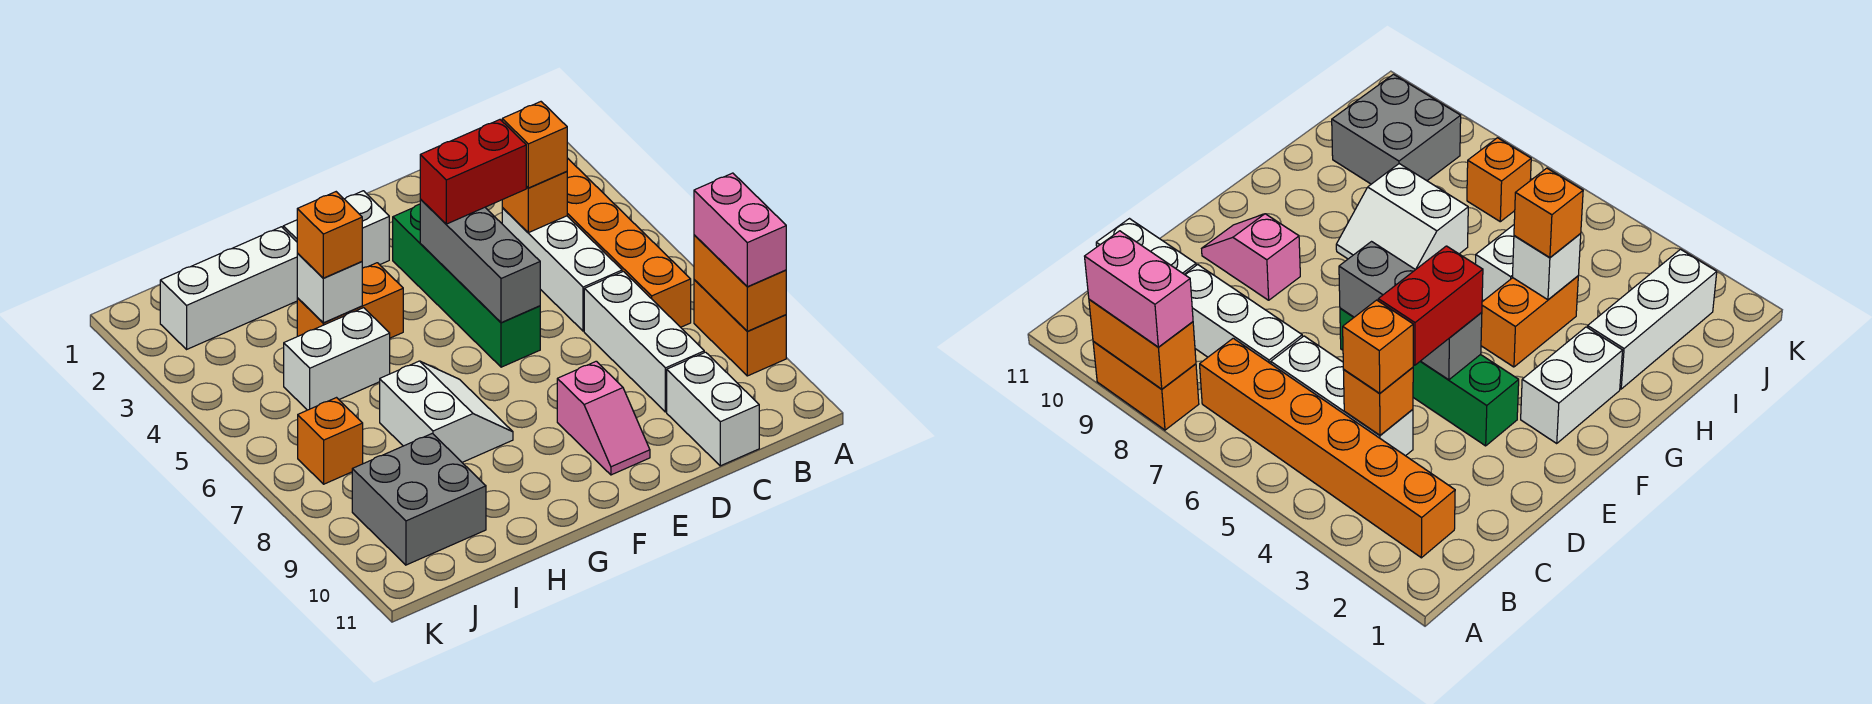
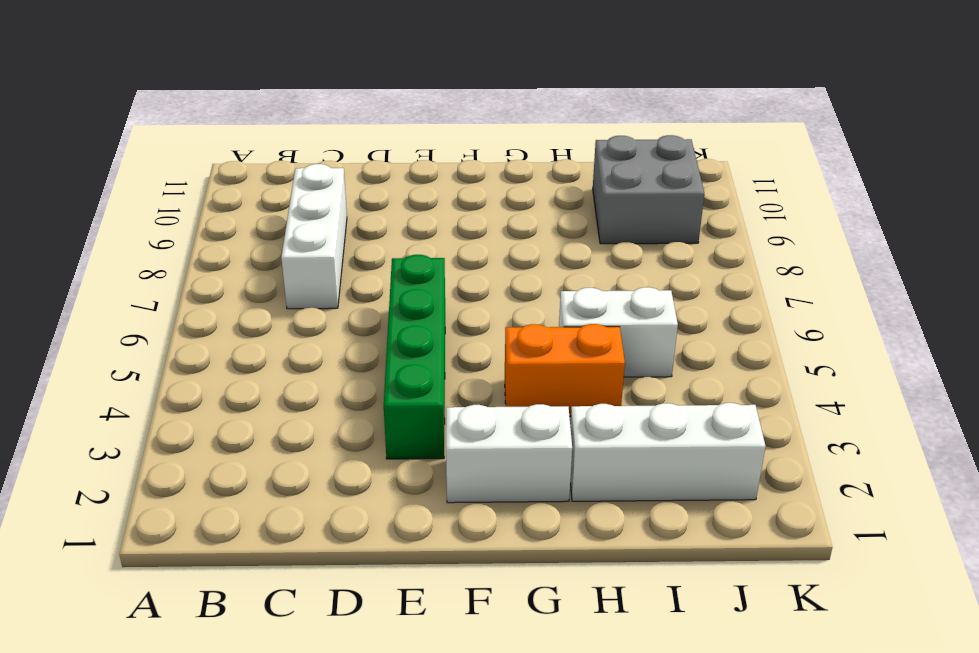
none -> orange brick A8:A9 level 1
none -> orange brick B2:B7 level 1
none -> white brick C4:C6 level 1

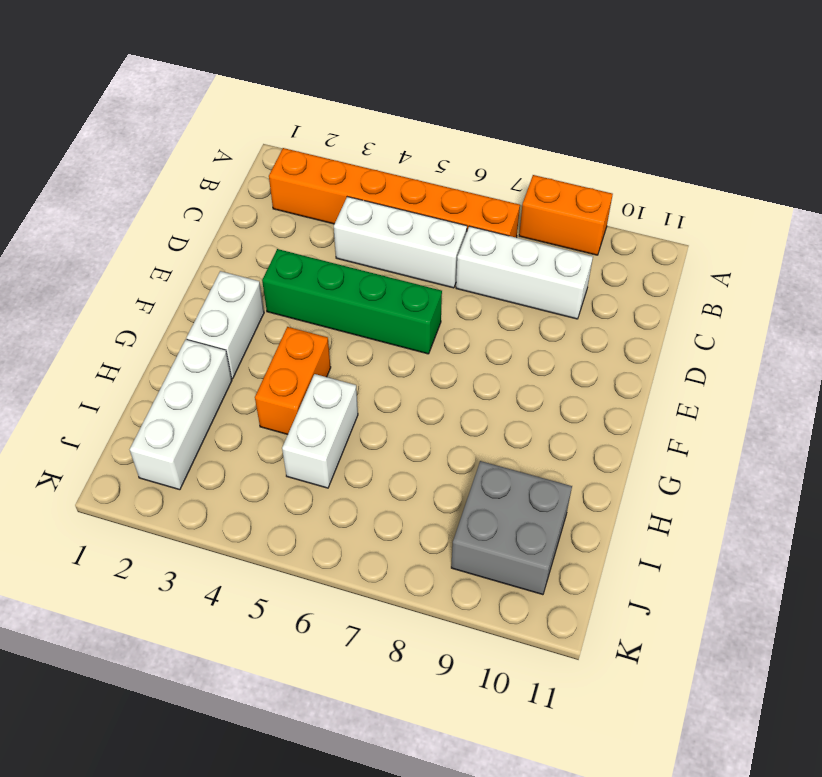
none -> white brick C10:C11 level 1
none -> pink slope E9:E10 level 1 top 9
none -> white slope G7:H8 level 1 top H

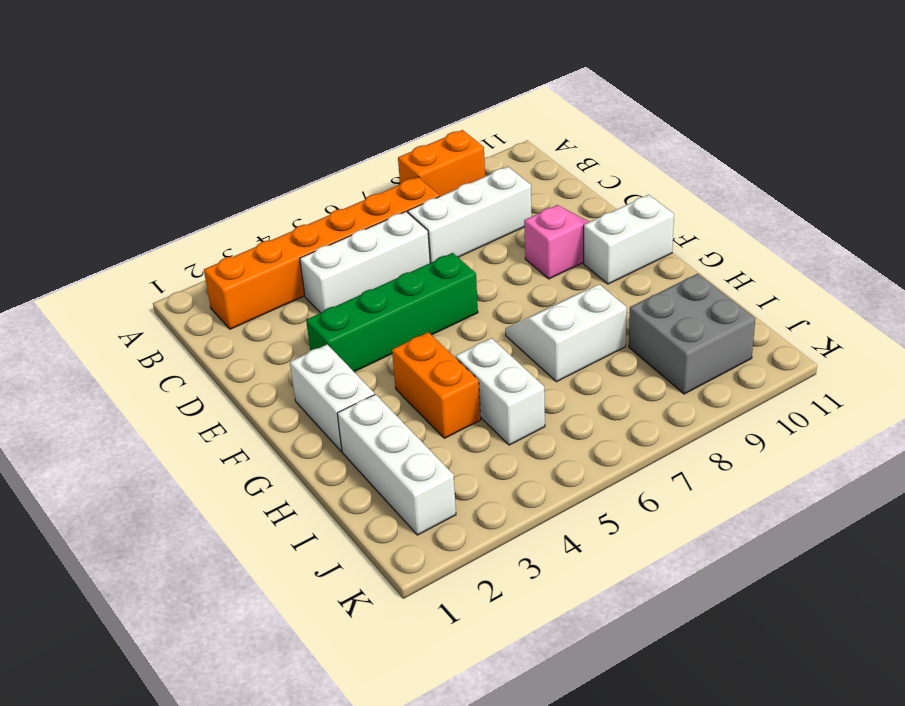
white brick F10:F11 level 1 -> white brick C10:C11 level 1
none -> orange brick J7 level 1
none -> orange brick A8:A9 level 2
none -> orange brick C4 level 2

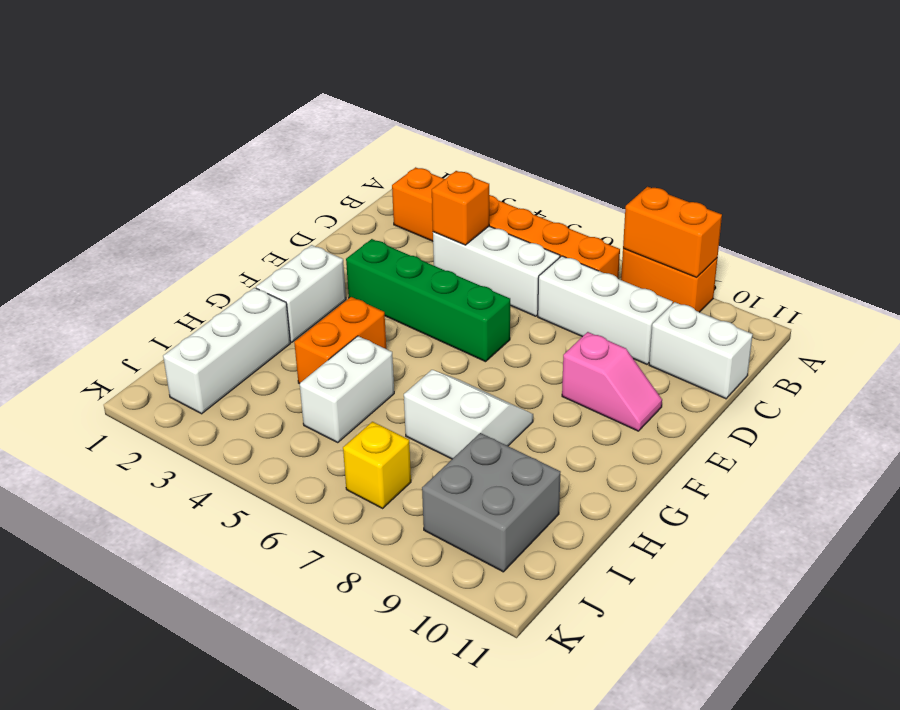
yellow brick J7 level 1 -> orange brick J7 level 1
none -> grey brick E4:E6 level 2
none -> white brick H4 level 2
none -> pink brick A8:A9 level 3

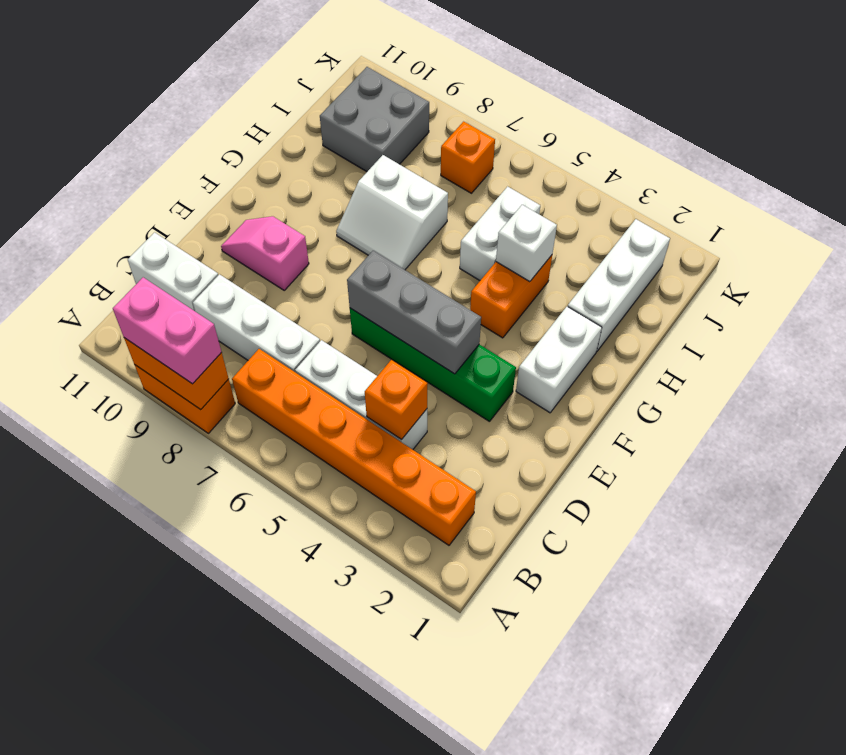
none -> orange brick C4 level 3
none -> red brick D4:E4 level 3
none -> orange brick H4 level 3

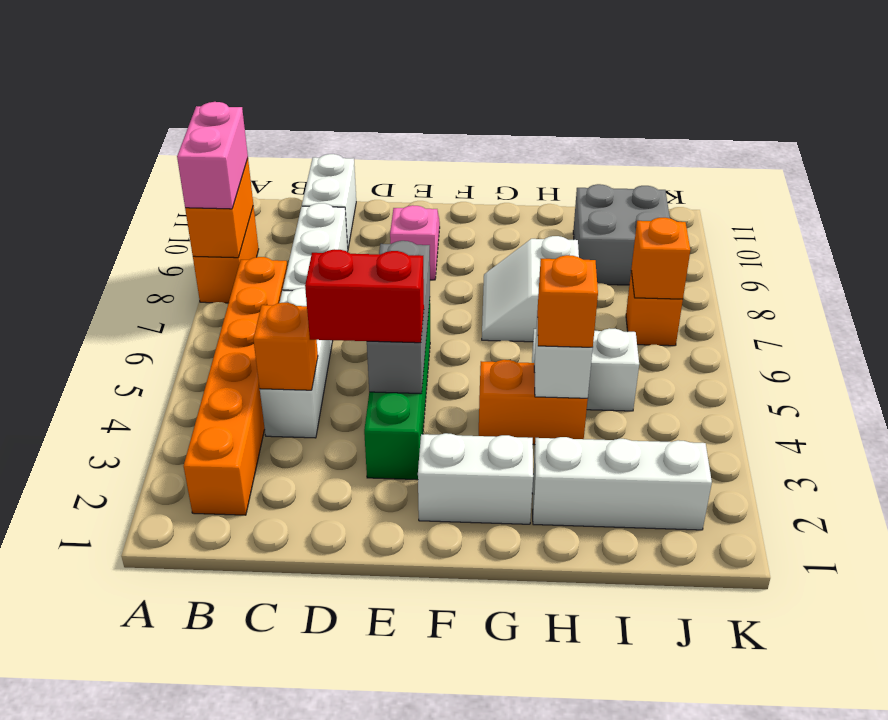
orange brick J7 level 2 -> orange brick C4 level 3

